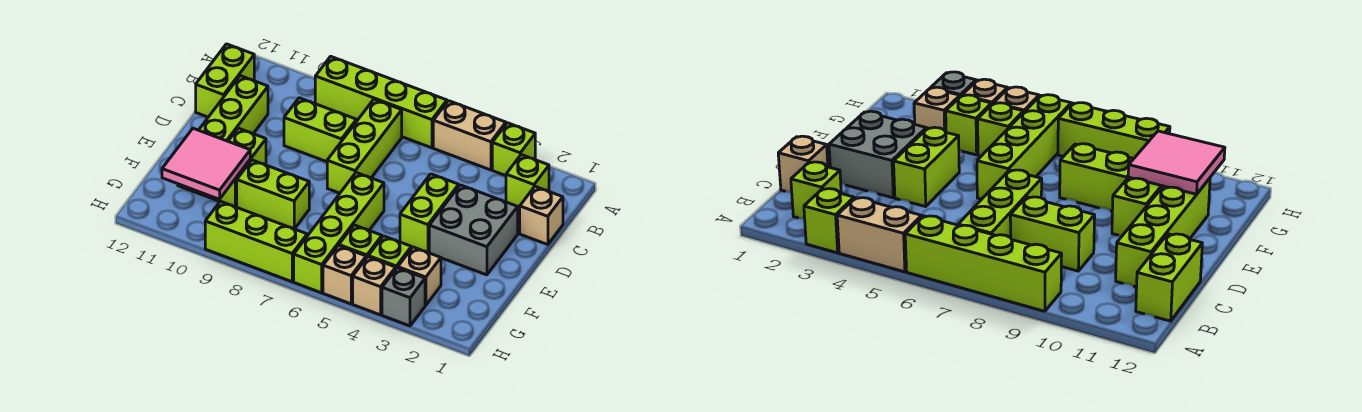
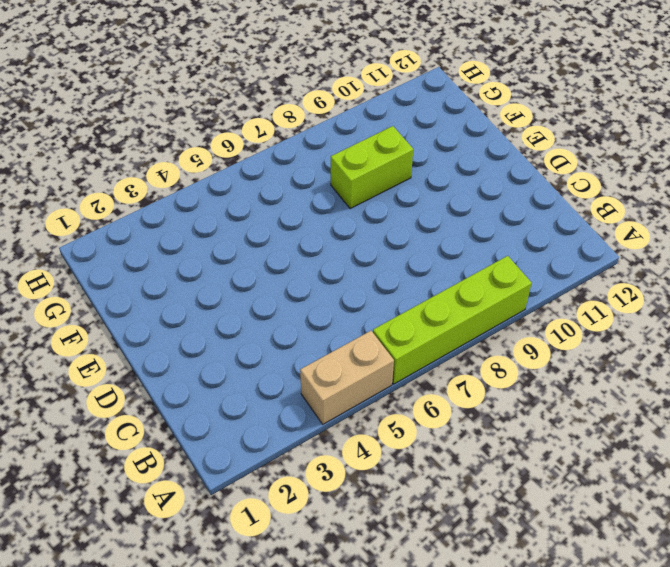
none -> lime brick A3 level 1
none -> lime brick B2 level 1
none -> lime brick B7:D7 level 1

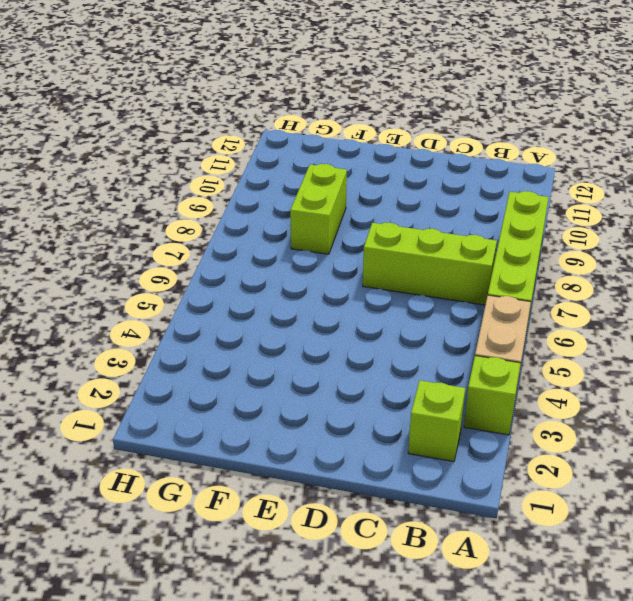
none -> lime brick B12:C12 level 1
none -> tan brick C1 level 1
none -> lime brick C8:C9 level 1

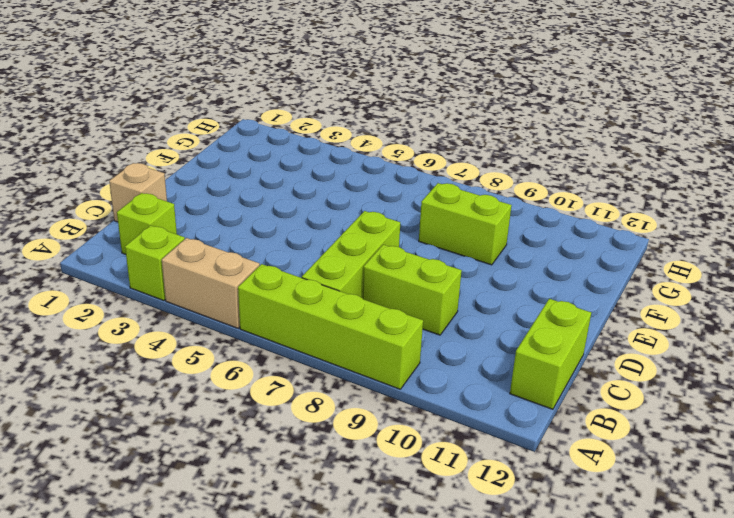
none -> lime brick C11:F11 level 1
none -> grey brick D2:E3 level 1
none -> lime brick D4:E4 level 1

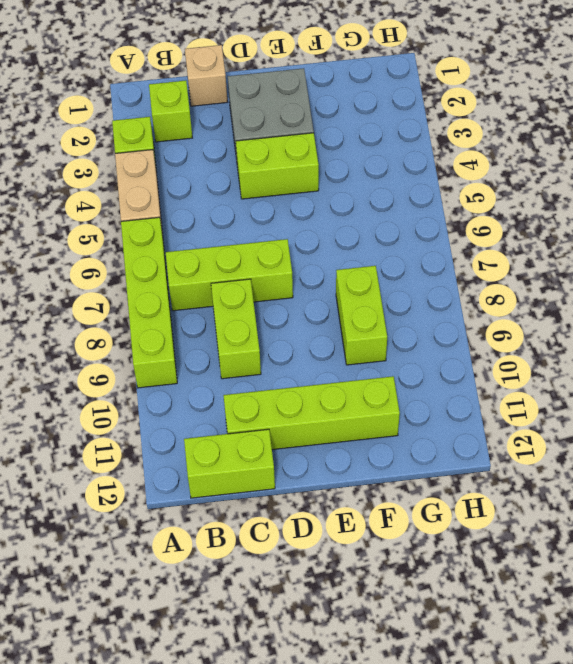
none -> lime brick E6:H6 level 1
none -> lime brick E10:F10 level 1
none -> tan brick G3 level 1

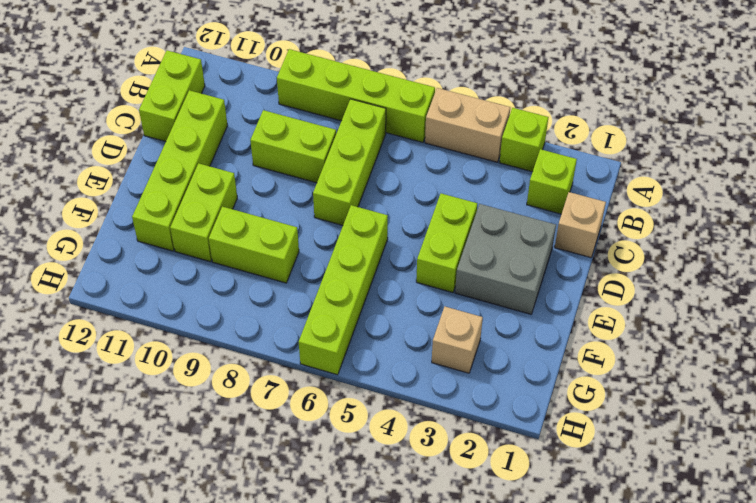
none -> lime brick G4 level 1
none -> lime brick G5 level 1
none -> grey brick H3 level 1

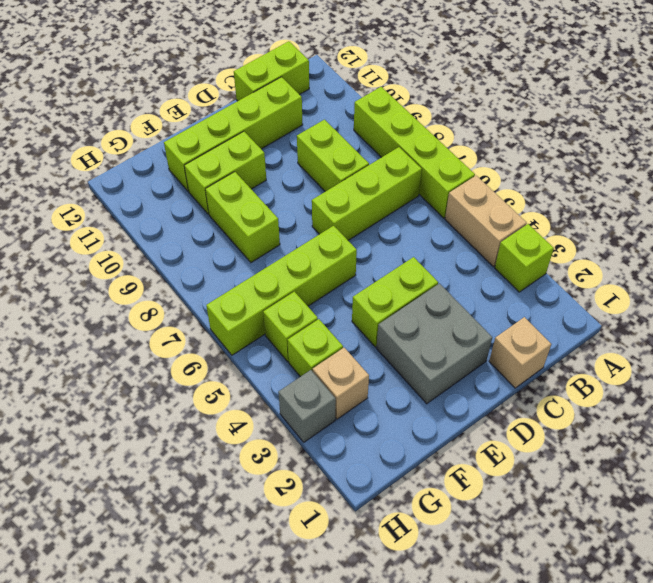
none -> lime brick B2 level 1
none -> tan brick H4 level 1
none -> tan brick H5 level 1

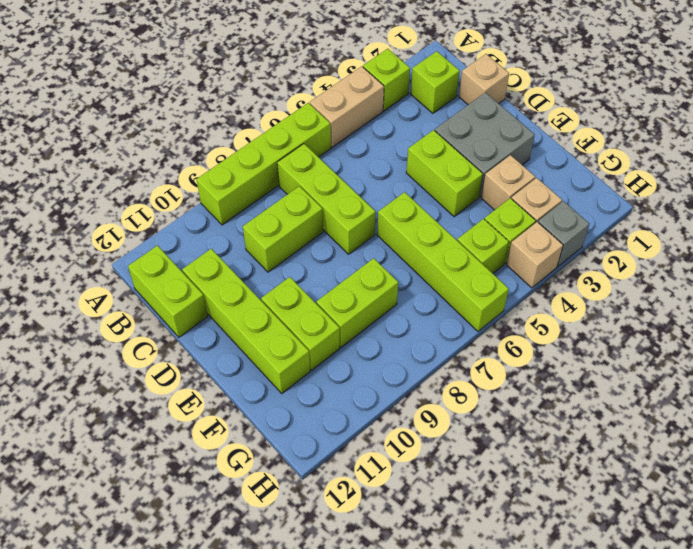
tan brick F3 level 1 -> tan brick H5 level 1
none -> lime brick H7:H9 level 1
none -> pink tile F10:G11 level 2

